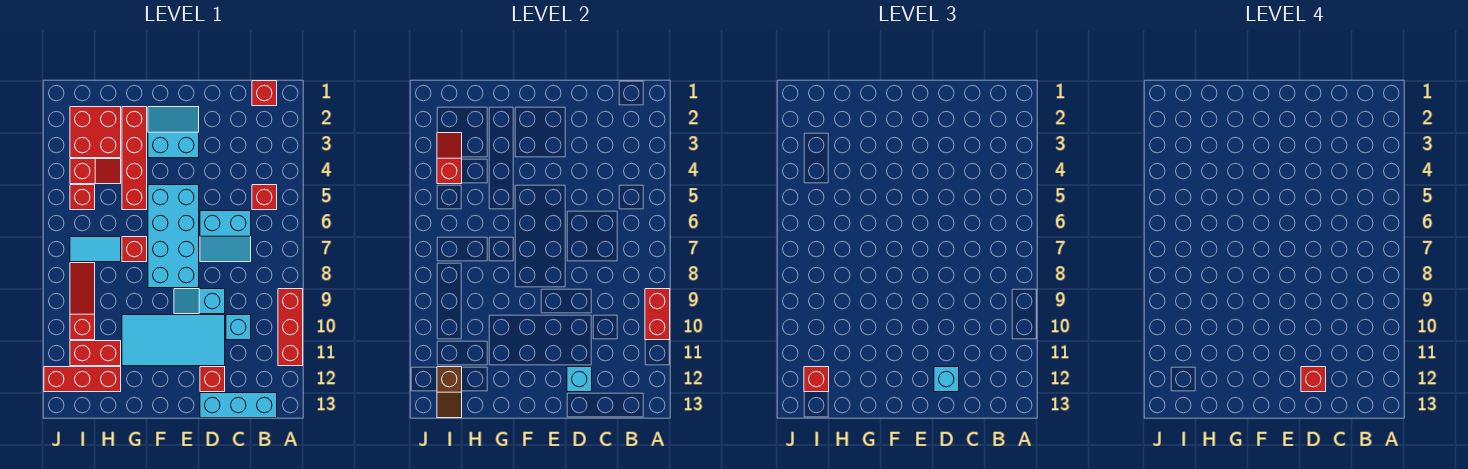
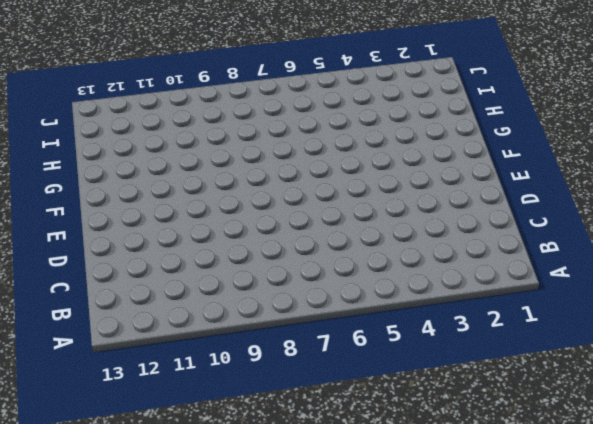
none -> red brick A9:A11 level 1
none -> red brick B1 level 1
none -> red brick B5 level 1

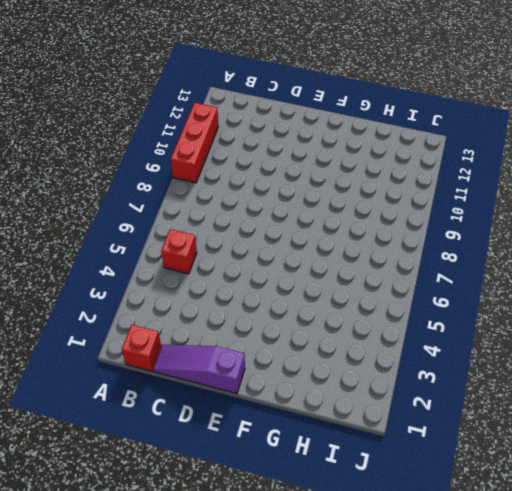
purple slope C1:E1 level 1 top E -> none
none -> cyan brick B13:D13 level 1
none -> cyan slope C6:D7 level 1 top 6
none -> cyan brick C10 level 1

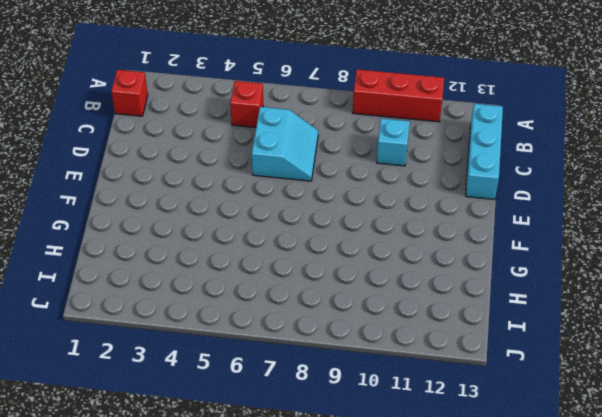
none -> cyan slope D9:E9 level 1 top D
none -> cyan tile D10:G11 level 1
none -> red brick D12 level 1

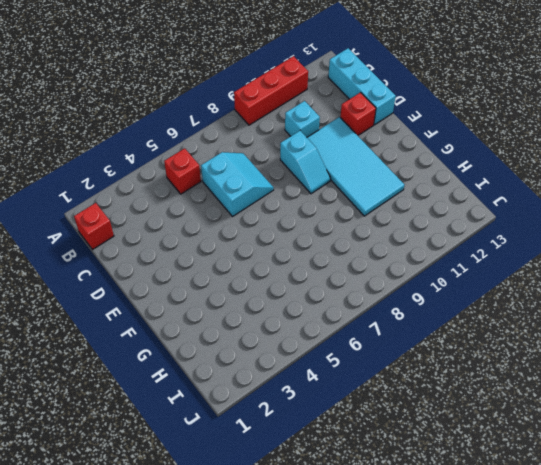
none -> cyan slope E2:F3 level 1 top 3
none -> cyan brick E5:F8 level 1
none -> red brick G2:G5 level 1

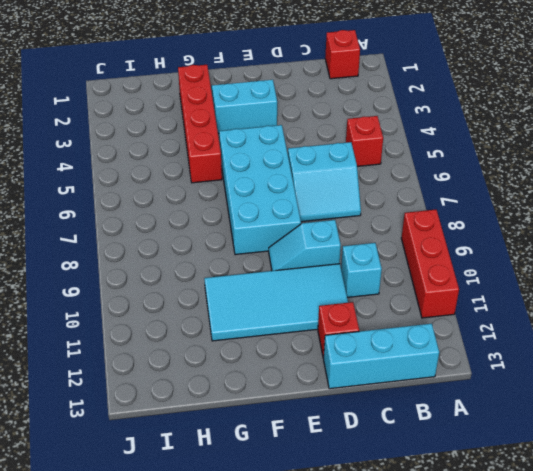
none -> red brick G7 level 1
none -> red brick H2:I3 level 1
none -> red slope H4:I4 level 1 top I

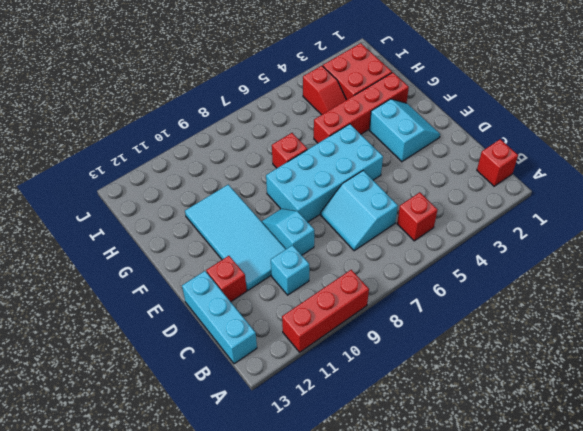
none -> cyan tile H7:I7 level 1
none -> red brick H11:I11 level 1
none -> red brick H12:J12 level 1

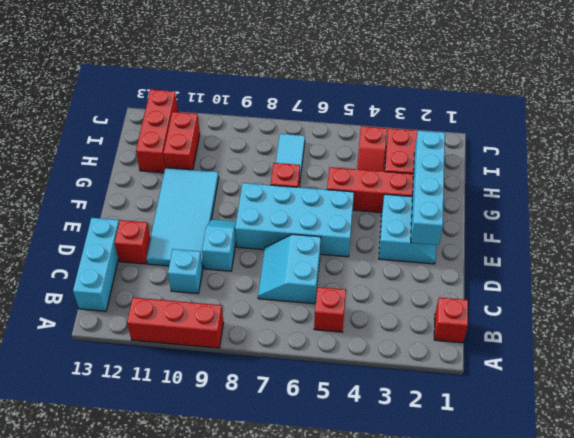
cyan brick E2:H2 level 2 -> none
none -> red brick I5 level 1
none -> red slope I8:I10 level 1 top 10
none -> red brick A9:A10 level 2

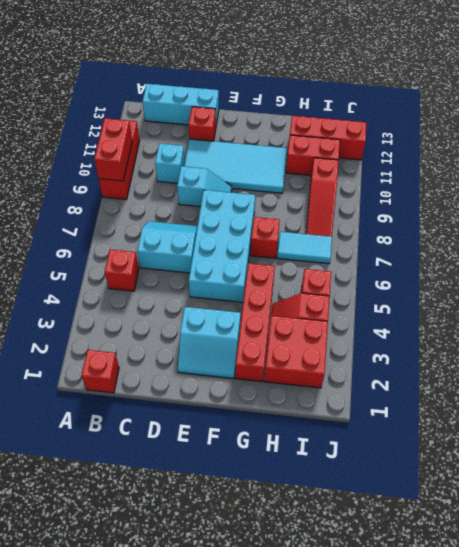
none -> cyan brick D12 level 2
none -> red slope I3:I4 level 2 top 4
none -> brown slope I12:I13 level 2 top 12

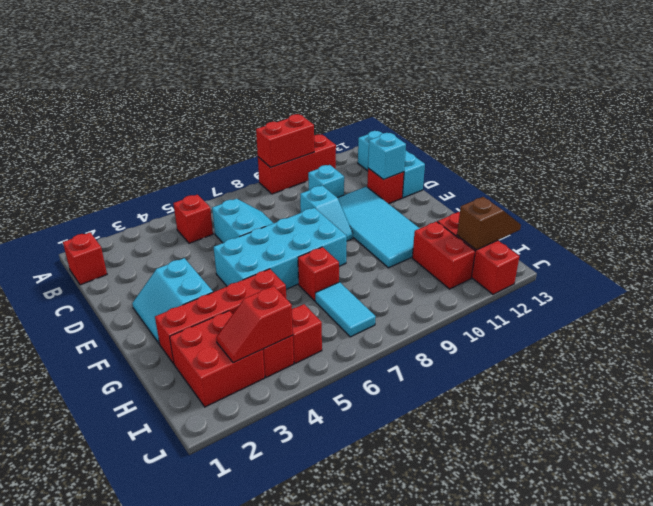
none -> red slope I8:I10 level 1 top 10
none -> cyan brick D12 level 3
none -> red brick I12 level 3

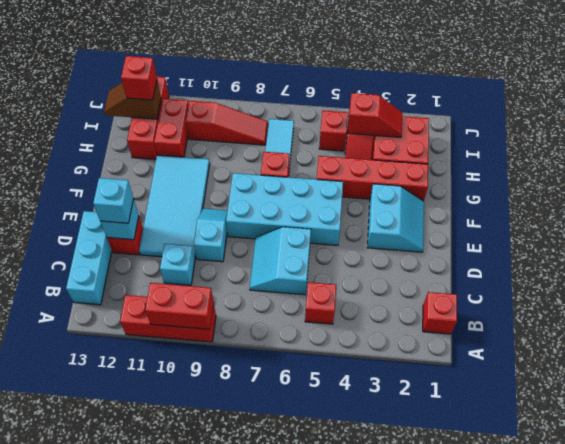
none -> red brick D12 level 4

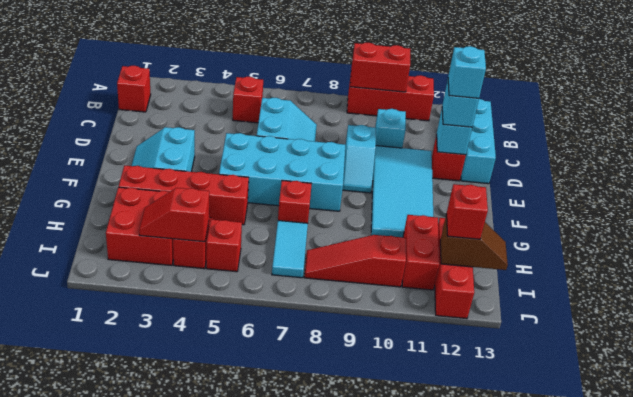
cyan brick D12 level 4 -> red brick D12 level 4

